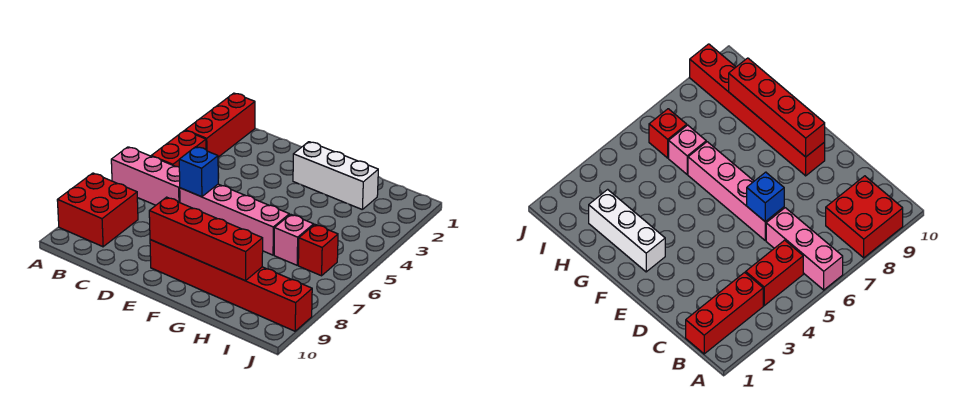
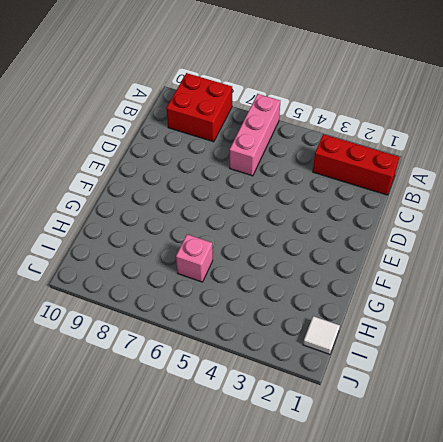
white tile I1 level 1 -> none
none -> red brick B4:B5 level 1
none -> pink brick D6:G6 level 1

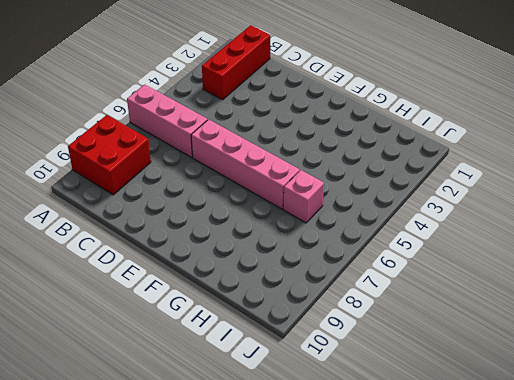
none -> red brick B4:B5 level 1
none -> red brick E9:J9 level 1

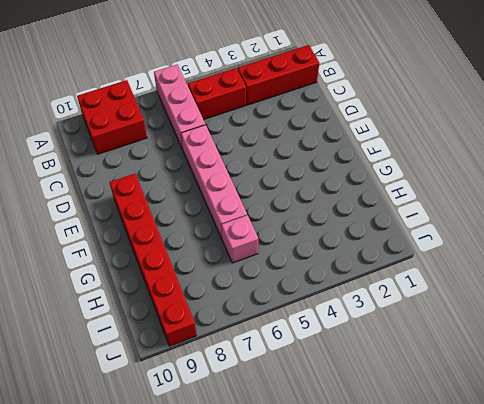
none -> white brick F2:H2 level 1
none -> red brick I6 level 1

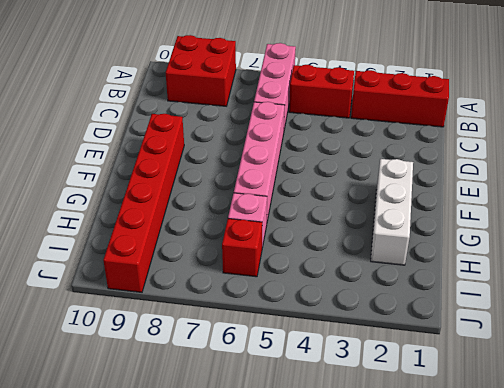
none -> blue brick D6 level 2
none -> red brick E9:H9 level 2

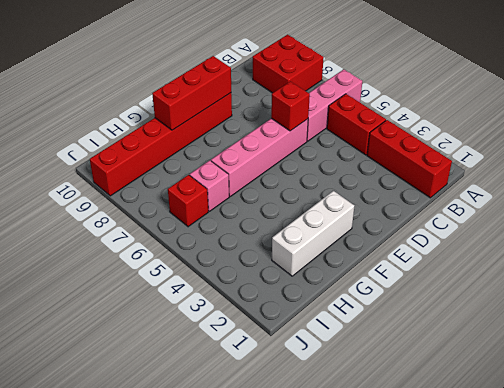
red brick D6 level 2 -> blue brick D6 level 2
red brick E9:G9 level 2 -> red brick E9:H9 level 2

